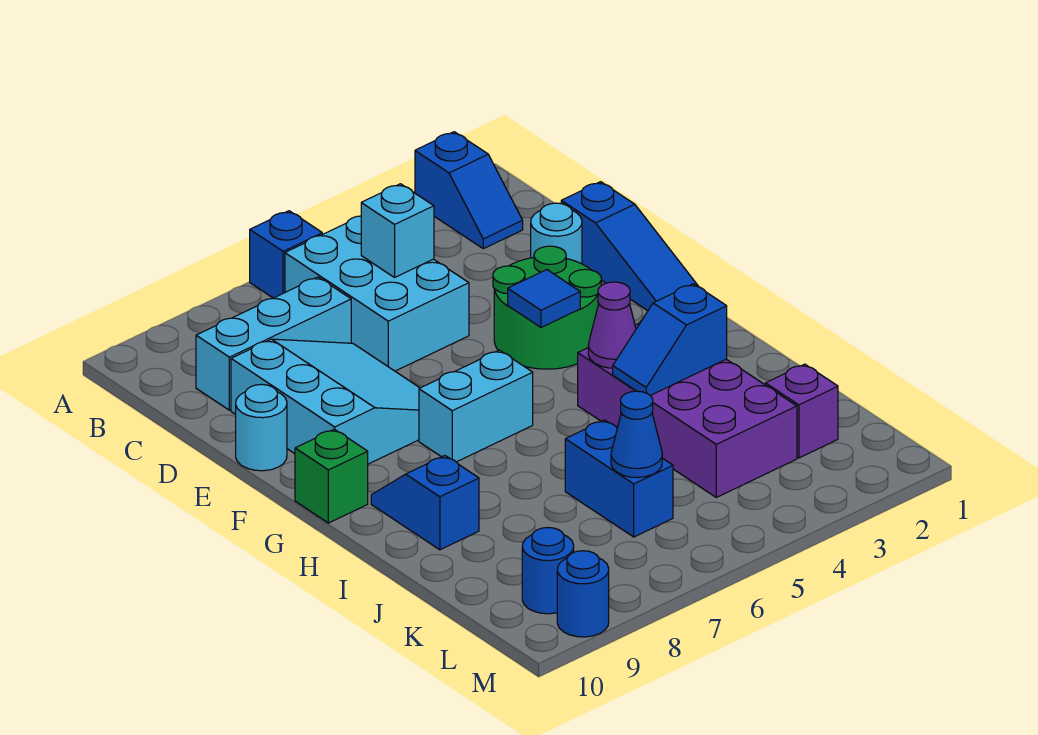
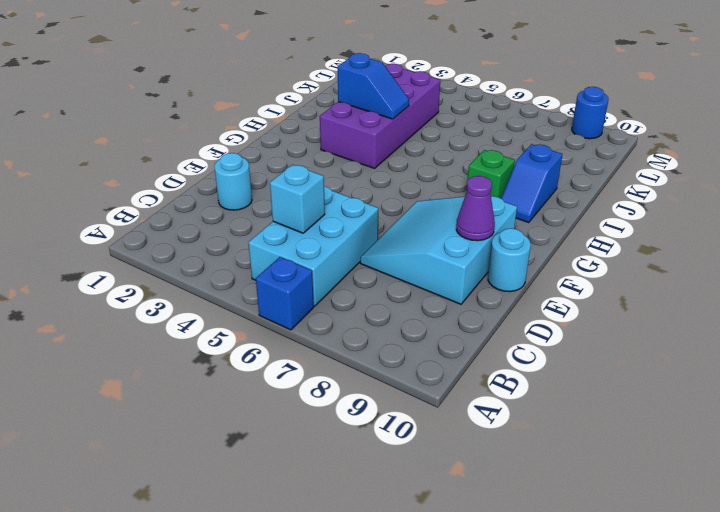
purple cone E9 level 2 -> purple cone H4 level 2
green brick H8 level 1 -> green brick G10 level 1
none -> blue slope A2:B2 level 1 top A
none -> cyan brick C7:C9 level 1
none -> blue slope D1:F1 level 1 top D

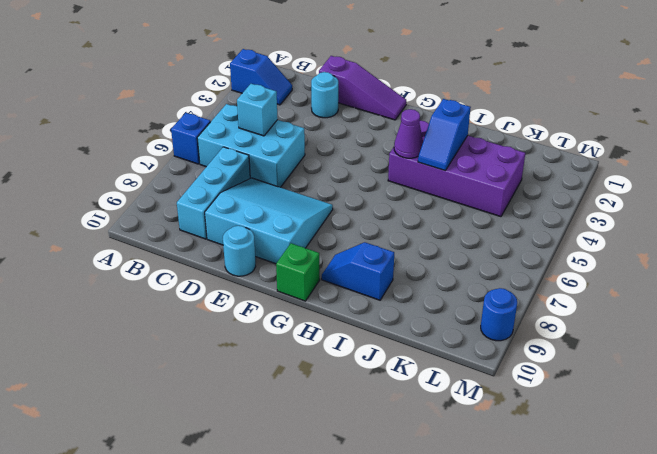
purple slope D1:F1 level 1 top D -> blue slope D1:F1 level 1 top D
none -> green round brick E3:F4 level 1
none -> cyan brick G6:G7 level 1
none -> blue brick J6:K6 level 1

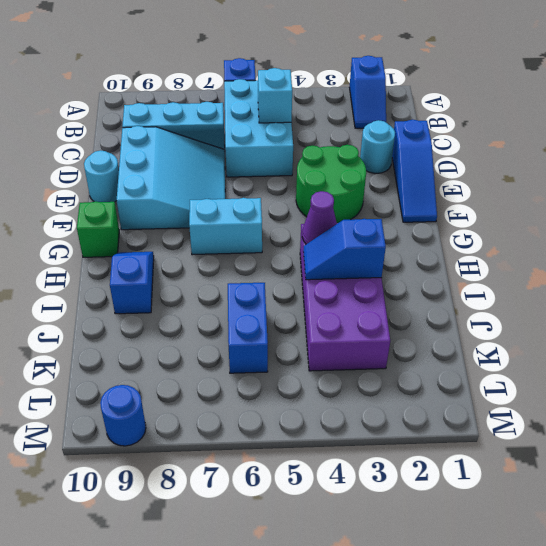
none -> purple brick K2 level 1
none -> blue round brick L9 level 1
none -> blue tile F4 level 2

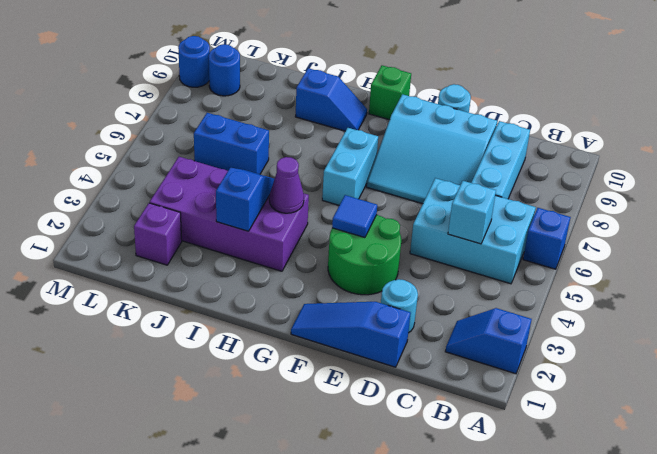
none -> blue cone K6 level 2

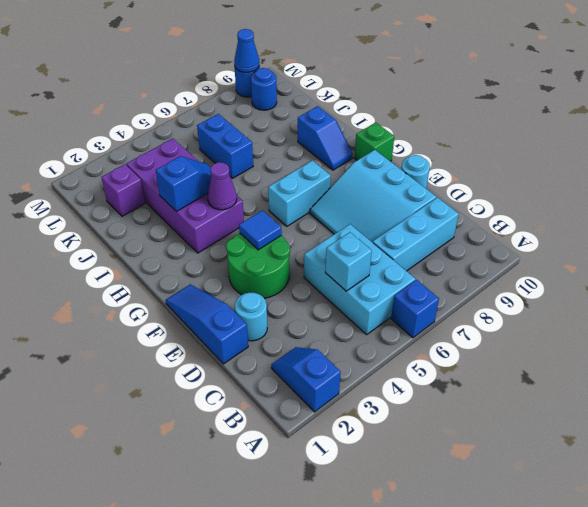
blue cone M9 level 2 -> blue cone K6 level 2

